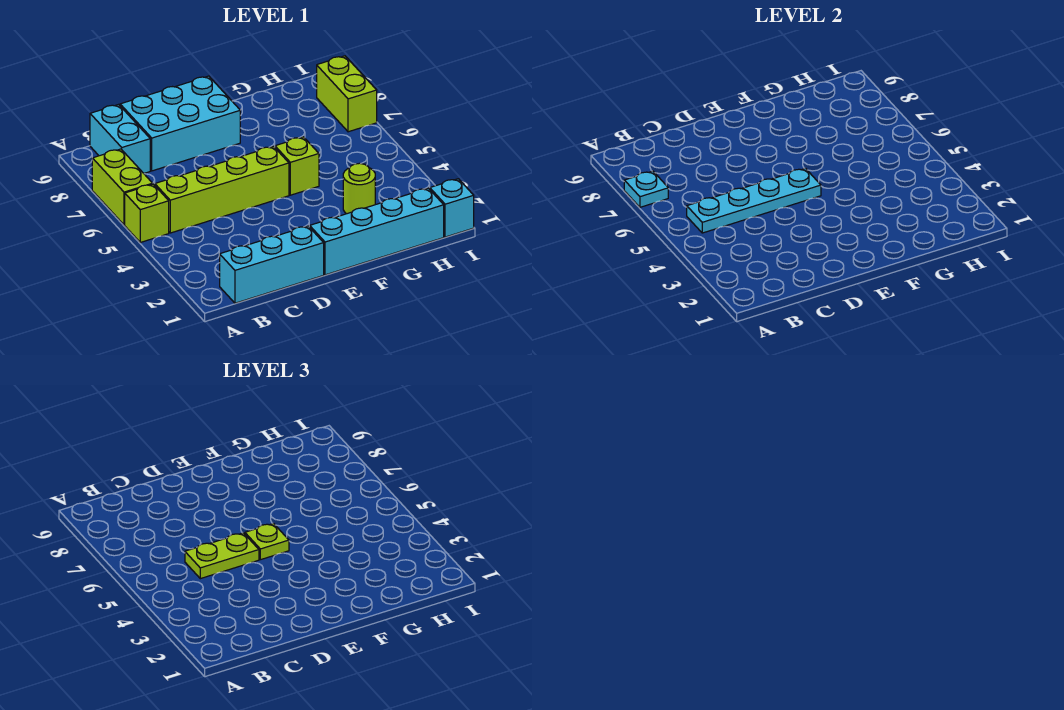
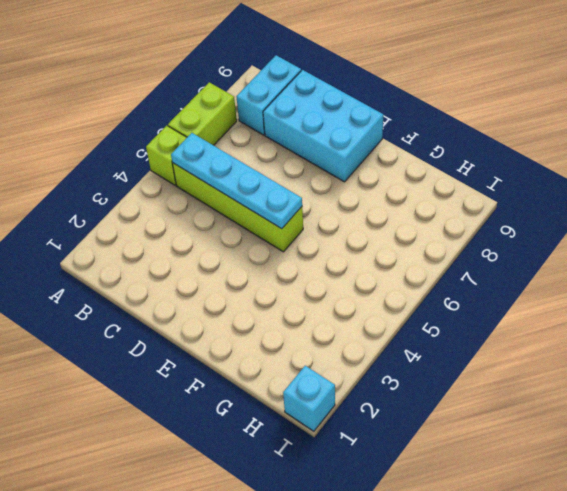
none -> cyan brick B1:D1 level 1
none -> cyan brick E1:H1 level 1
none -> lime brick F5 level 1

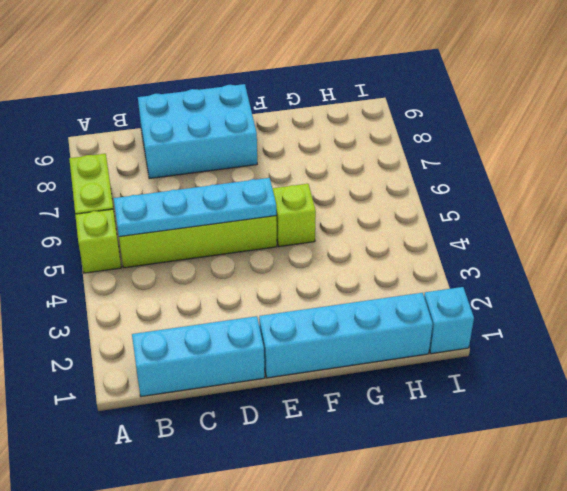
none -> cyan brick B8:B9 level 1
none -> lime round brick G3 level 1
none -> lime brick I7:I8 level 1

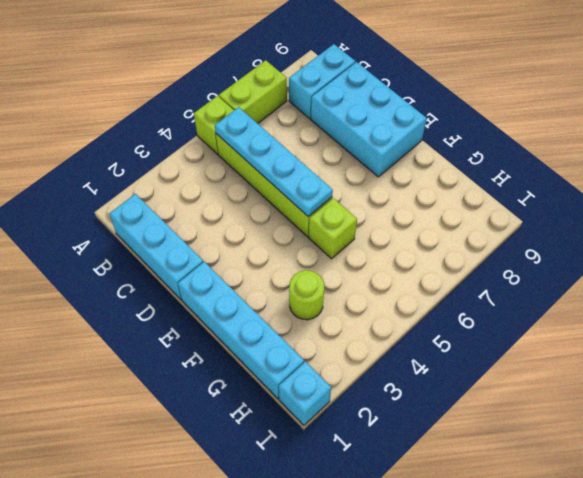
none -> lime brick I7:I8 level 1
none -> cyan plate A7 level 2
none -> lime plate C5:D5 level 3

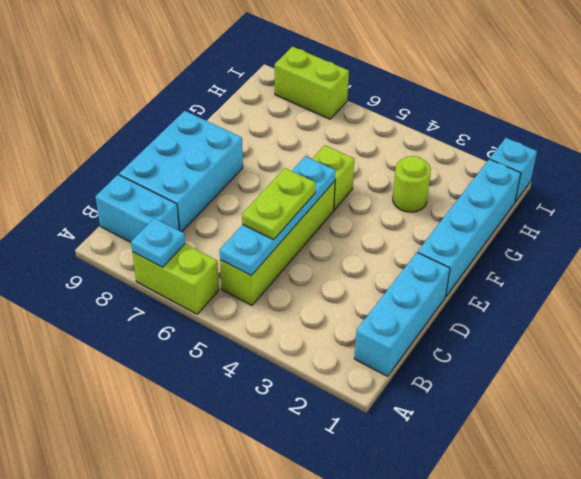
none -> lime brick A5 level 1
none -> lime plate E5 level 3

